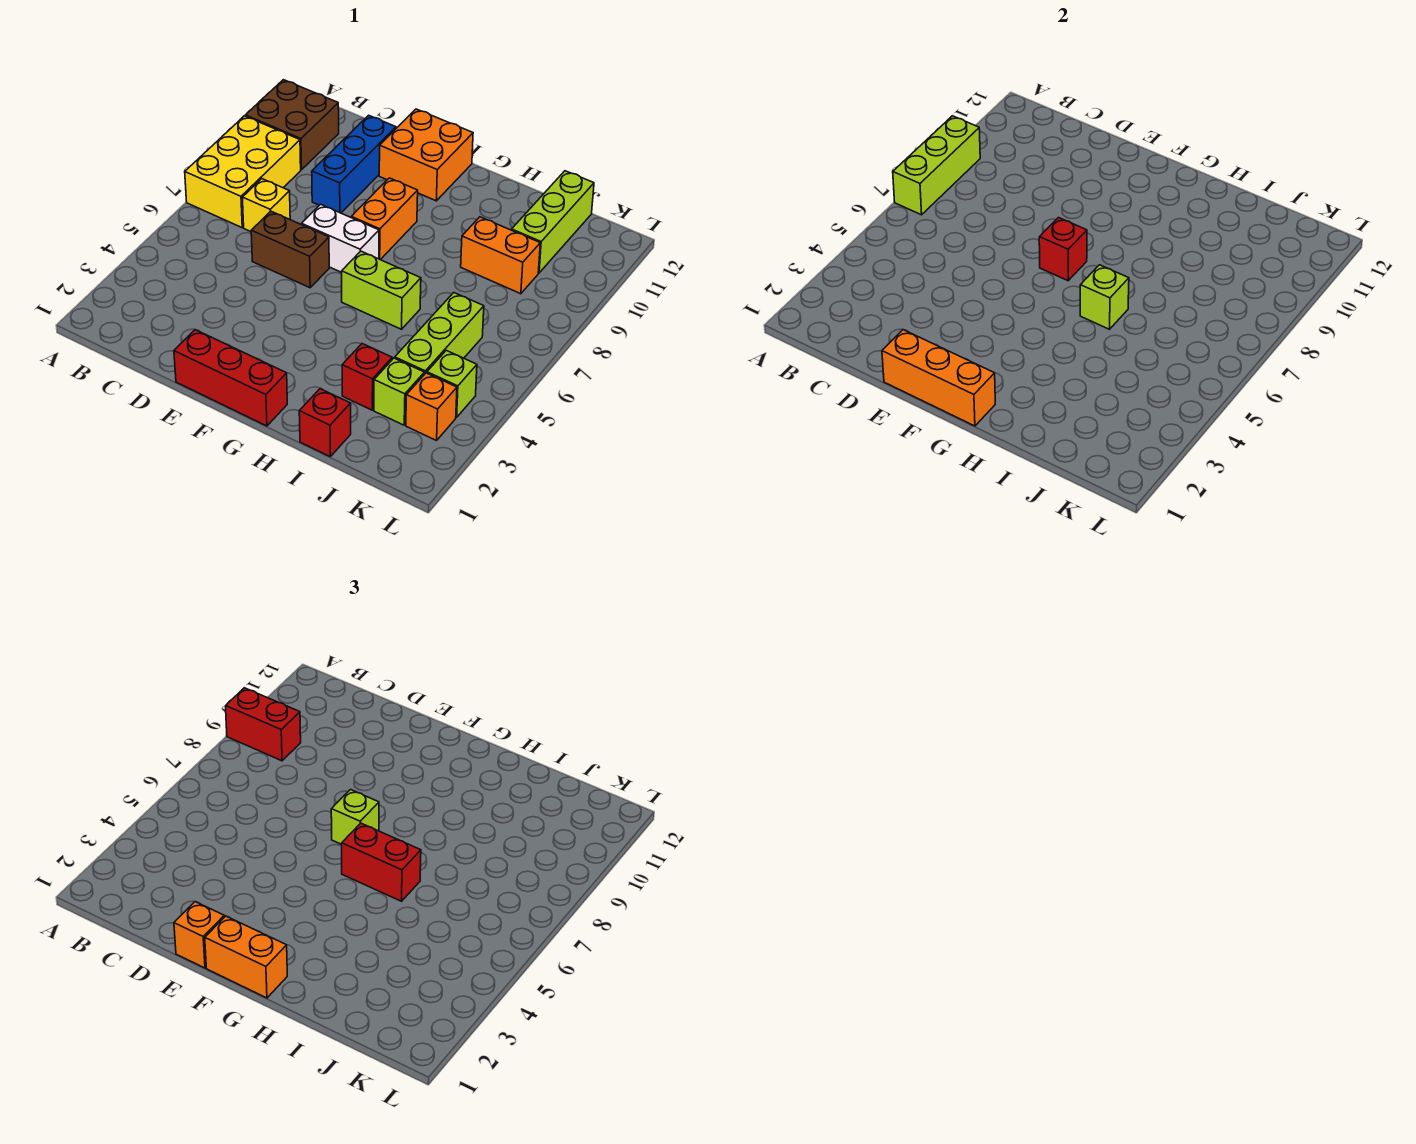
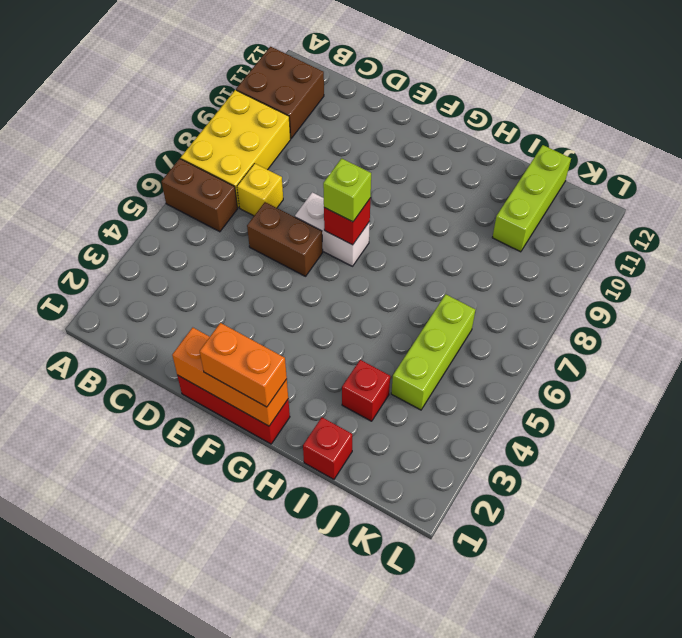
brown brick A6:B6 level 1 -> none
none -> blue brick D9:D11 level 1
none -> orange brick E11:F12 level 1
none -> orange brick F8:F9 level 1

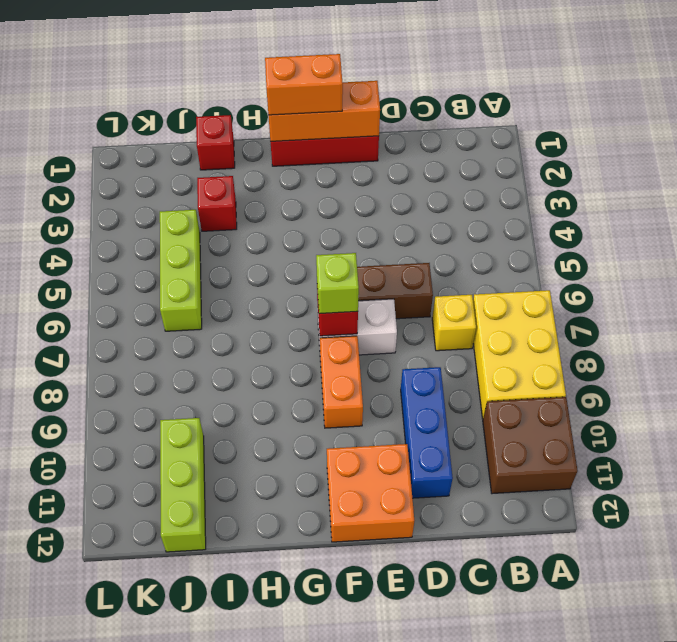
none -> lime brick G6:H6 level 1
none -> orange brick I9:J9 level 1
none -> lime brick J3 level 1

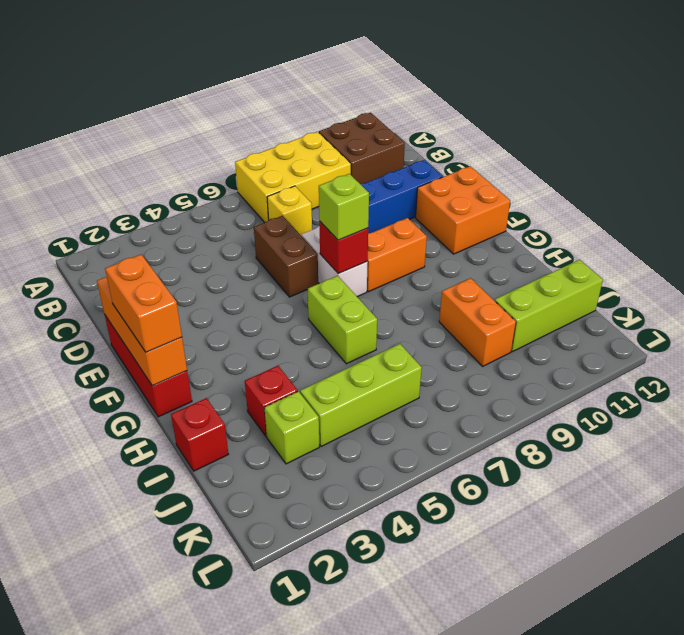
none -> orange brick K3 level 1
none -> lime brick K4 level 1
none -> lime brick A7:A9 level 2

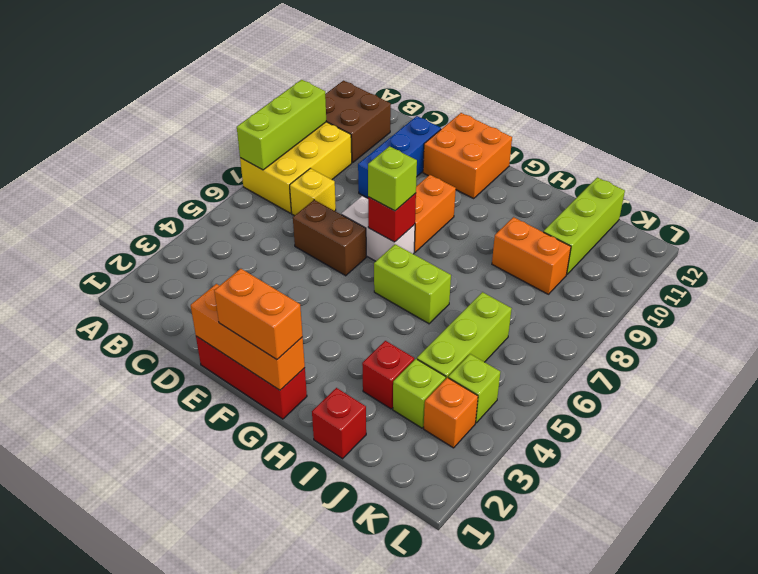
none -> lime brick H6 level 2
none -> red brick A9:B9 level 3
none -> orange brick E1 level 3

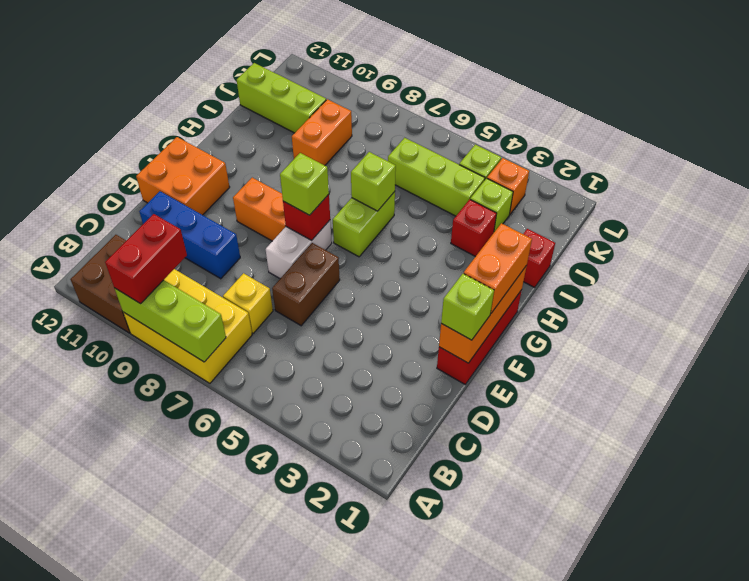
lime brick E1 level 3 -> orange brick E1 level 3
none -> red brick G6:H6 level 3

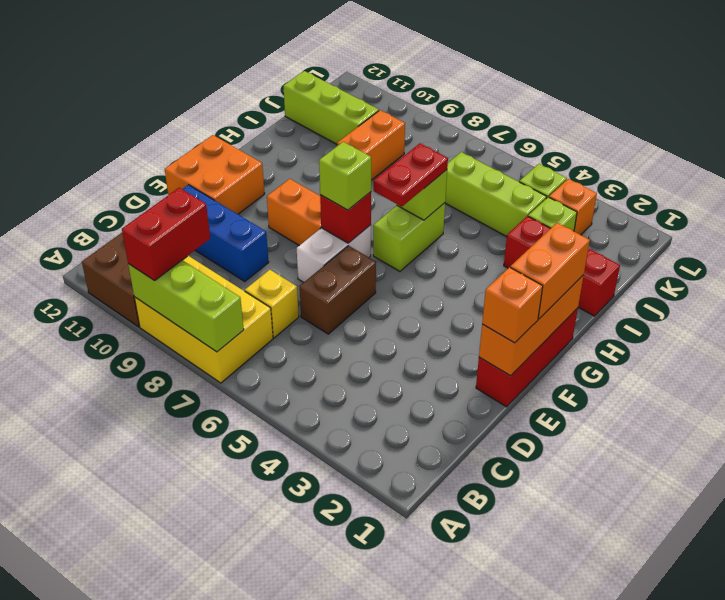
red plate G6:H6 level 3 -> red brick G6:H6 level 3

